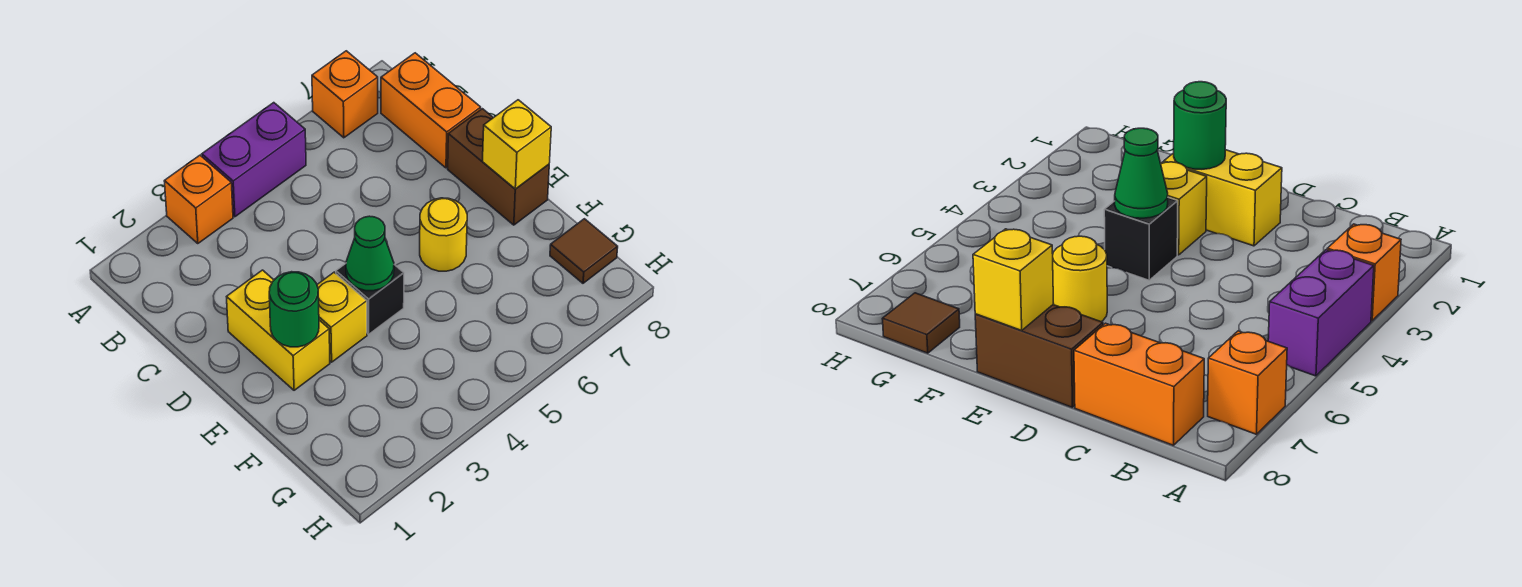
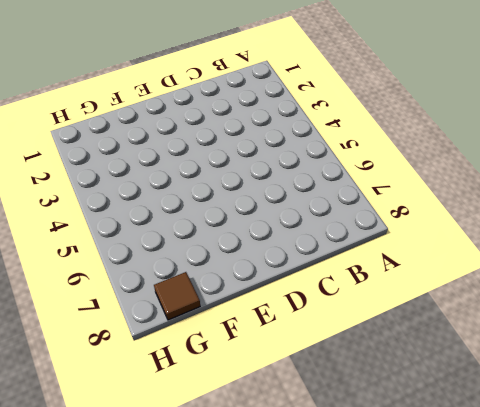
none -> orange brick A3 level 1
none -> purple brick A4:A5 level 1
none -> orange brick A7 level 1

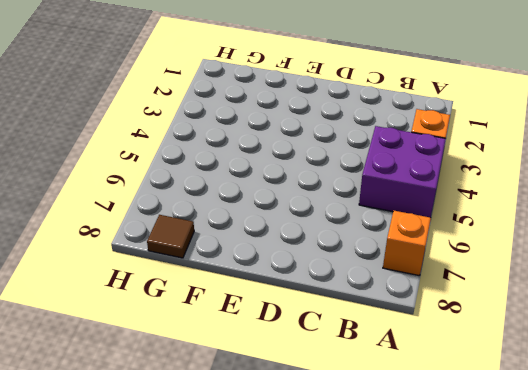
purple brick A4:B5 level 1 -> purple brick A4:A5 level 1
none -> orange brick B8:C8 level 1
none -> yellow brick D2:E2 level 1
none -> brown brick D8:E8 level 1

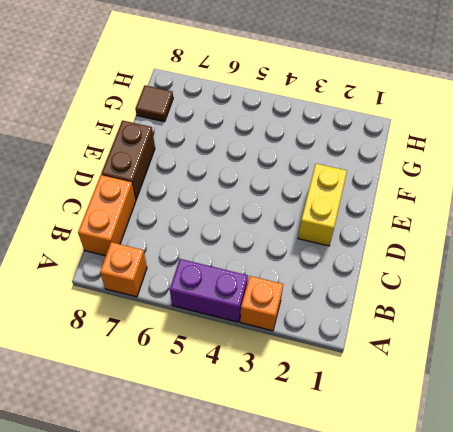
none -> yellow brick E3 level 1
none -> black brick E4 level 1
none -> yellow round brick E6 level 1

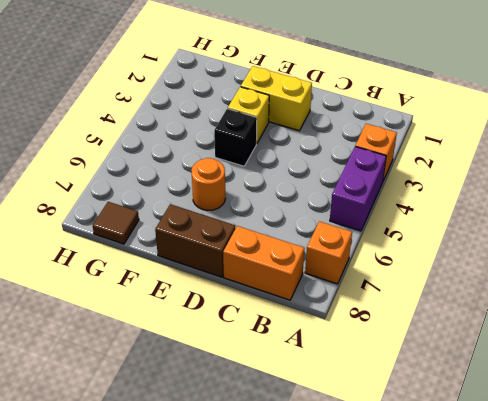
orange round brick E6 level 1 -> yellow round brick E6 level 1
none -> green round brick E2 level 2
none -> green cone E4 level 2
none -> yellow brick E8 level 2

